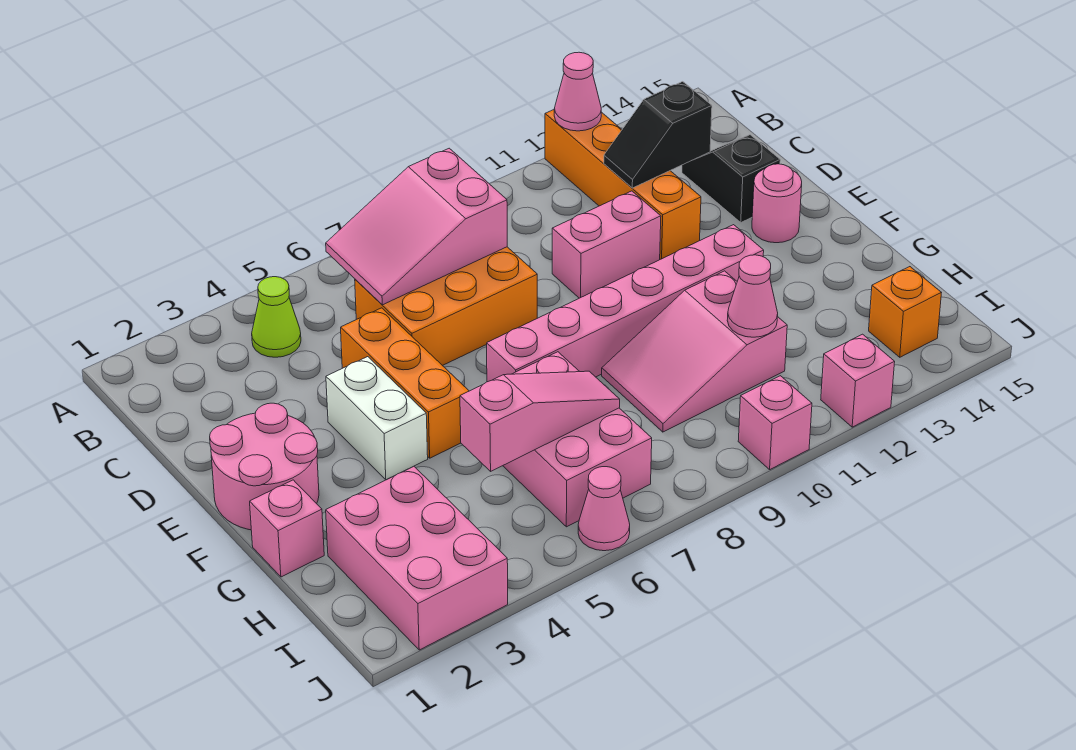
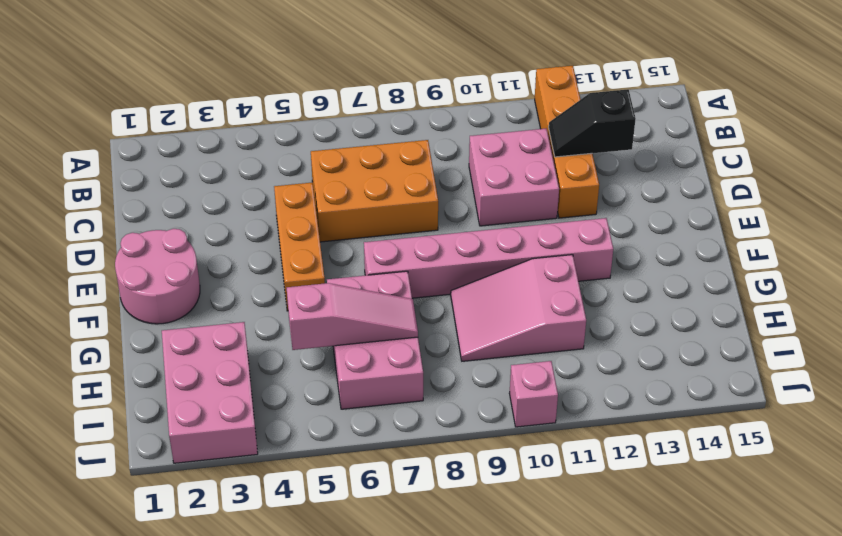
pink brick C10:D11 level 1 -> pink brick D10:D11 level 1
none -> lime cone B4 level 1
none -> black slope C14:D14 level 1 top D
none -> white brick E4:F4 level 1

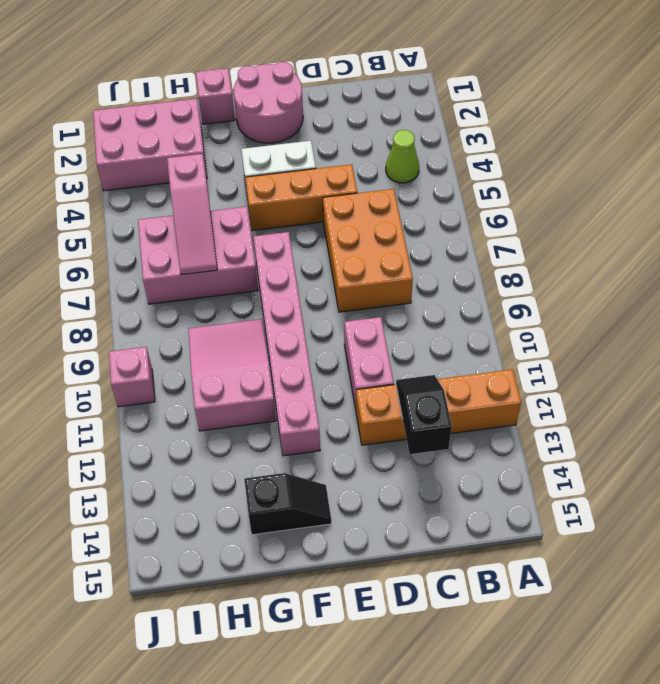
black slope F14:G14 level 1 top G -> black slope C14:D14 level 1 top D
none -> pink round brick E14 level 1
none -> orange brick I14 level 1
none -> pink cone J6 level 1

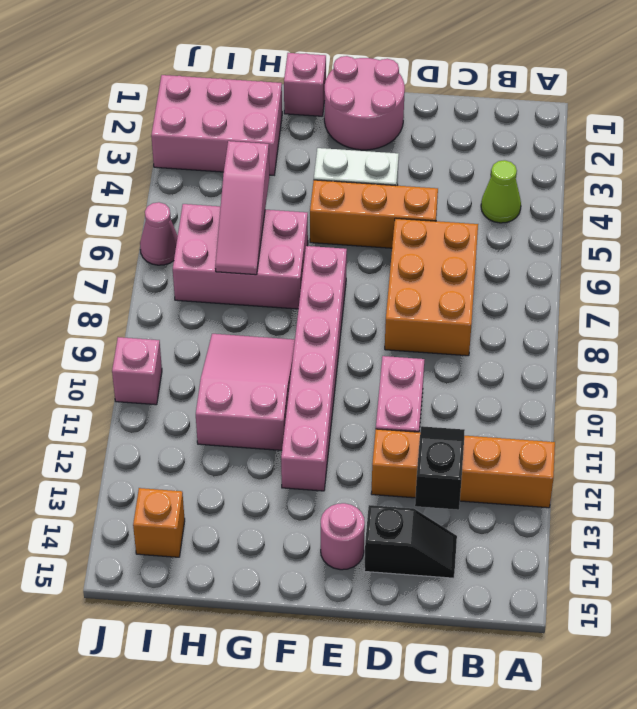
none -> pink brick J12 level 1
none -> pink cone A12 level 2
none -> pink slope B6:C8 level 2 top 8

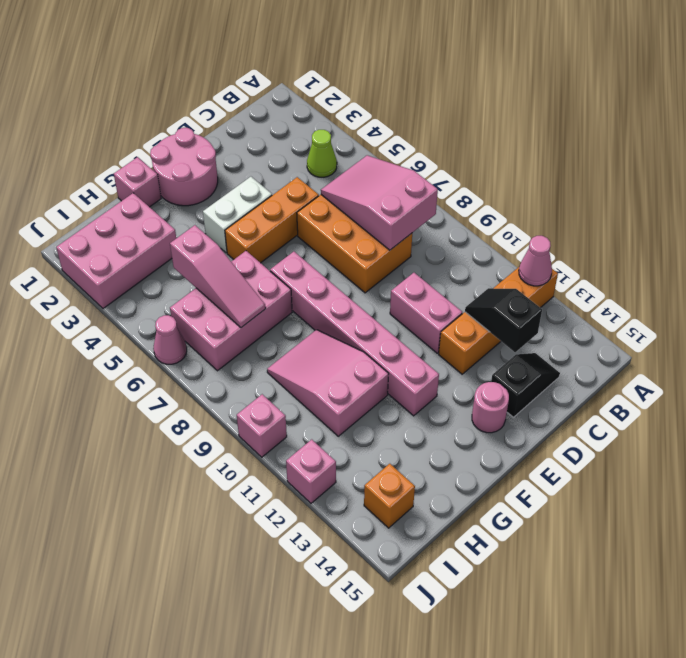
none -> pink cone H11 level 2

